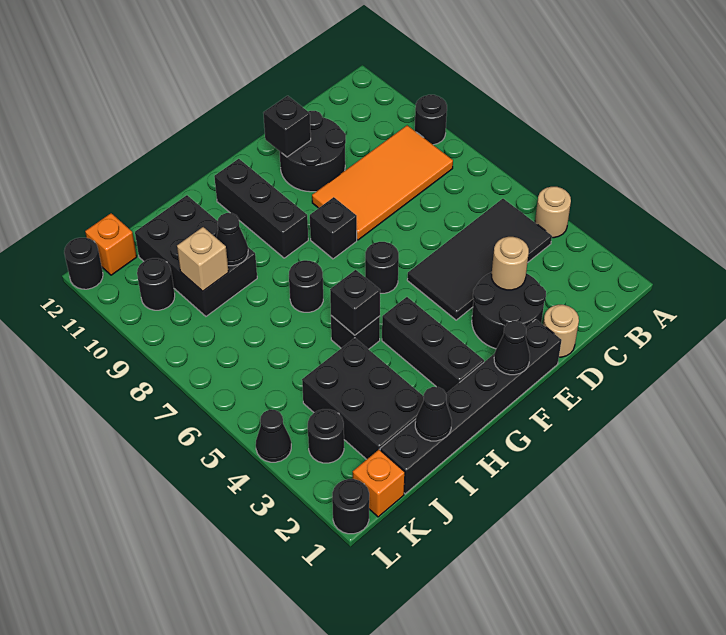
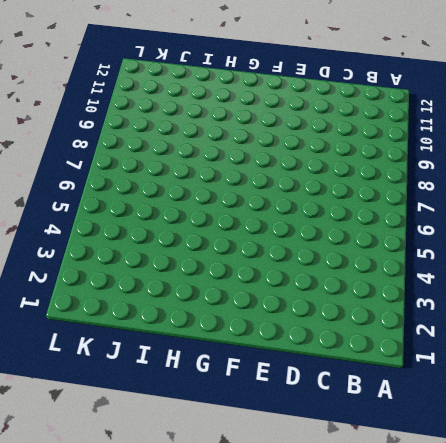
none -> tan round brick A4 level 1
none -> black round brick A9 level 1
none -> black tile B4:E5 level 1
none -> orange tile B8:E9 level 1

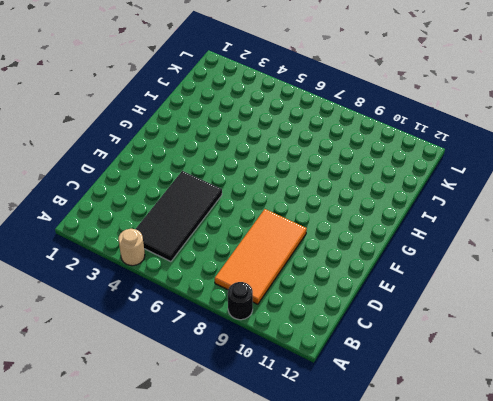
none -> tan round brick D1 level 1
none -> black round brick D2:E3 level 1
none -> black round brick D10:E11 level 1
none -> black brick E1:J1 level 1

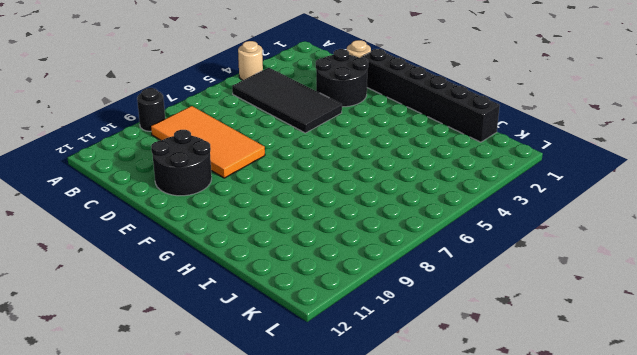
none -> black round brick F6 level 1
none -> black brick F8 level 1
none -> black brick G2:G4 level 1
none -> black brick G9:G11 level 1

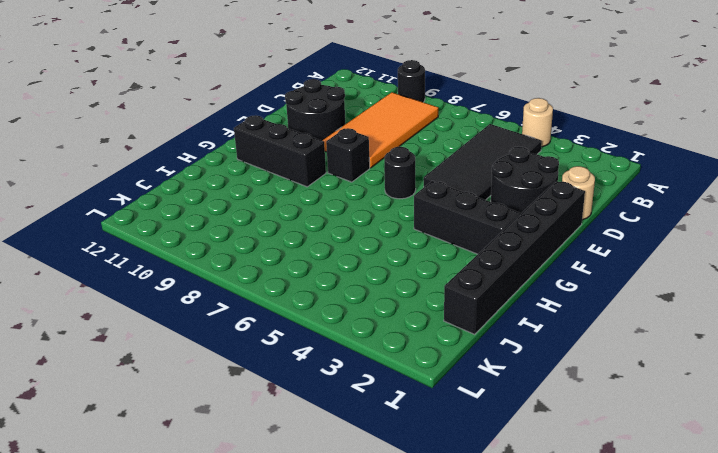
none -> black brick H5 level 1
none -> black round brick H7 level 1
none -> black brick I2:J4 level 1
none -> black brick I9:J11 level 1

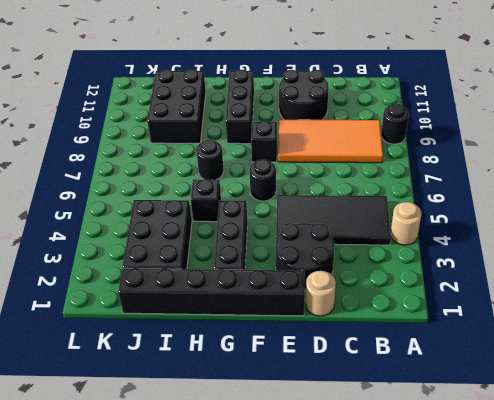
none -> orange brick K1 level 1
none -> black round brick K3 level 1
none -> black round brick K10 level 1
none -> orange brick K12 level 1

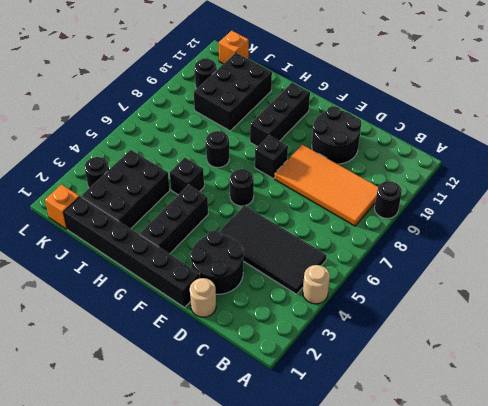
none -> black round brick L1 level 1
none -> black cone L4 level 1
none -> black round brick L12 level 1
none -> tan round brick D3 level 2

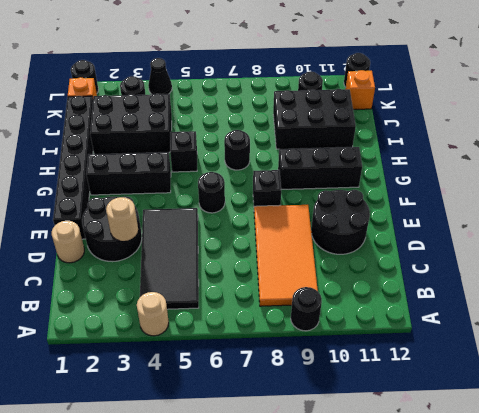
none -> black brick E11 level 2
none -> black cone F1 level 2
none -> black brick H5 level 2
none -> black cone I1 level 2

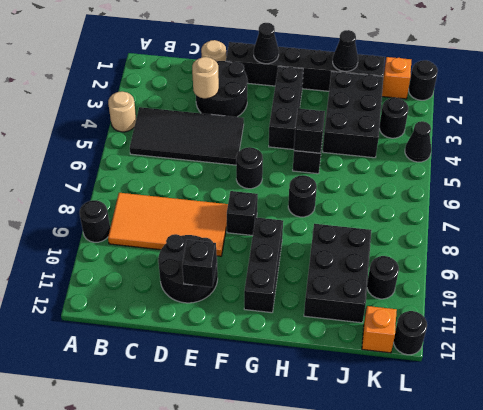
none -> black cone I9 level 2
none -> tan brick J9 level 2

